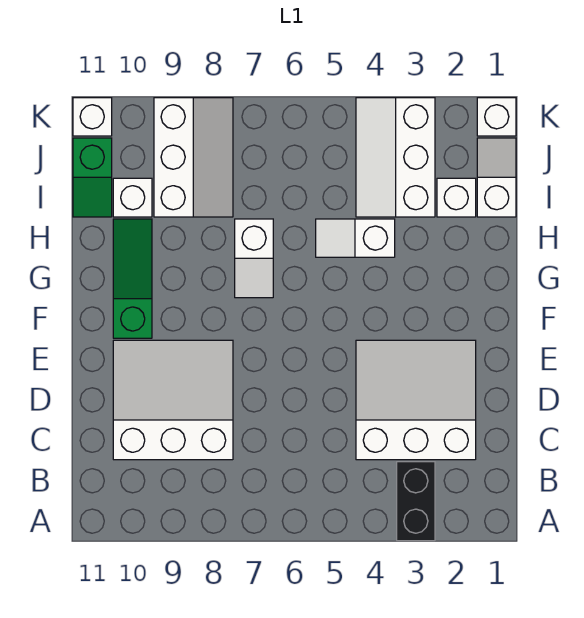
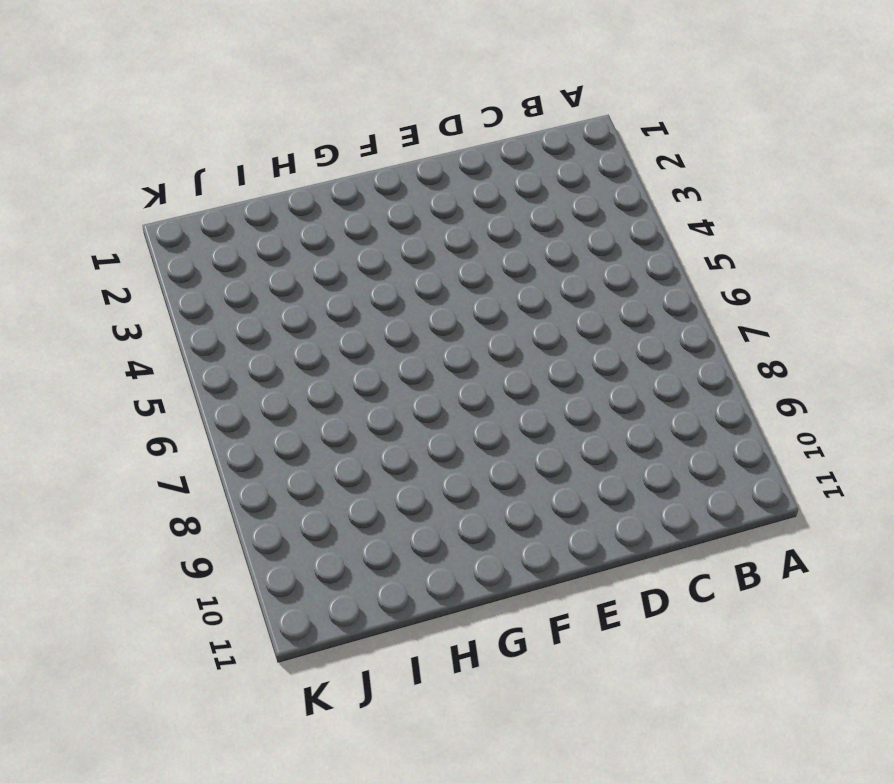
none -> black brick A3:B3 level 1
none -> white slope C2:E4 level 1 top C
none -> white slope C8:E10 level 1 top C

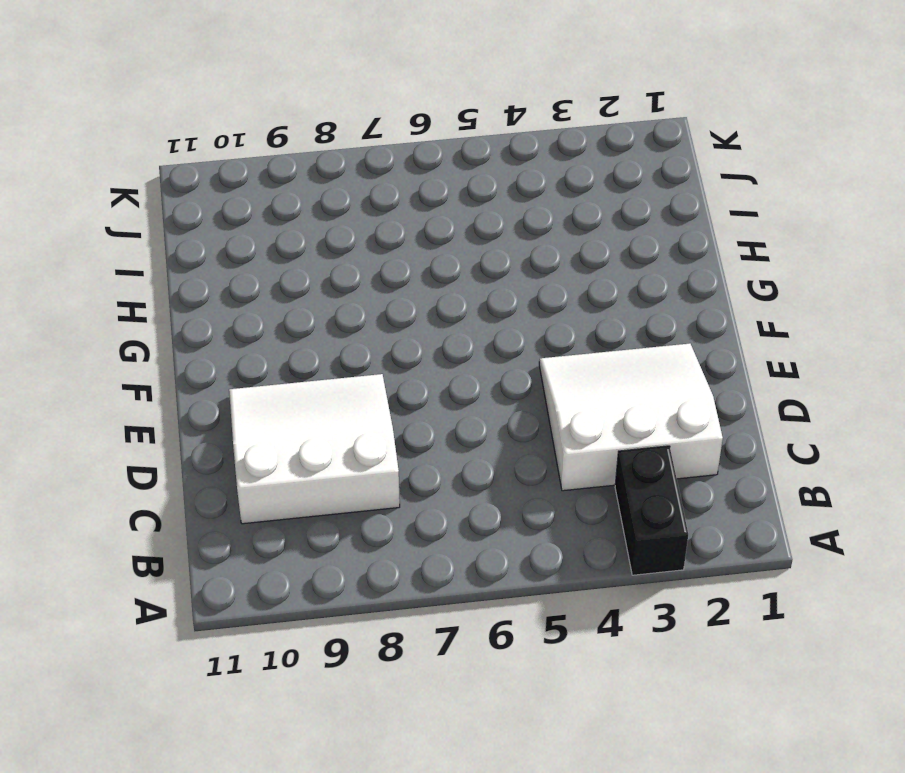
none -> green slope F10:H10 level 1 top F
none -> white slope G7:H7 level 1 top H
none -> white slope H4:H5 level 1 top 4

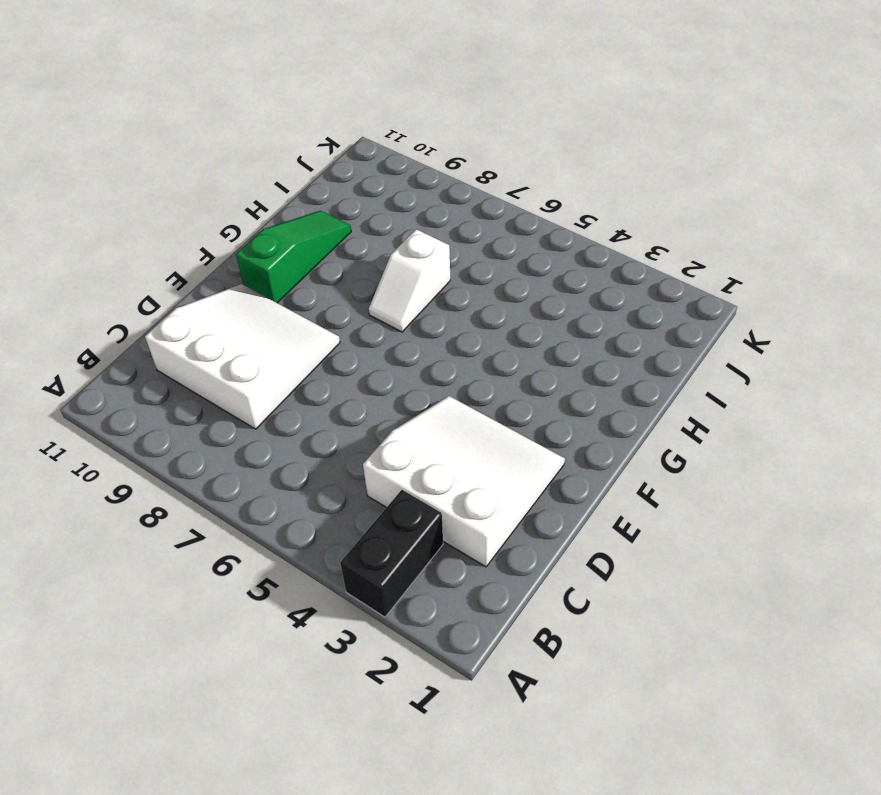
none -> white slope H4:H5 level 1 top 4
none -> white slope I1:J1 level 1 top I
none -> white brick I2 level 1

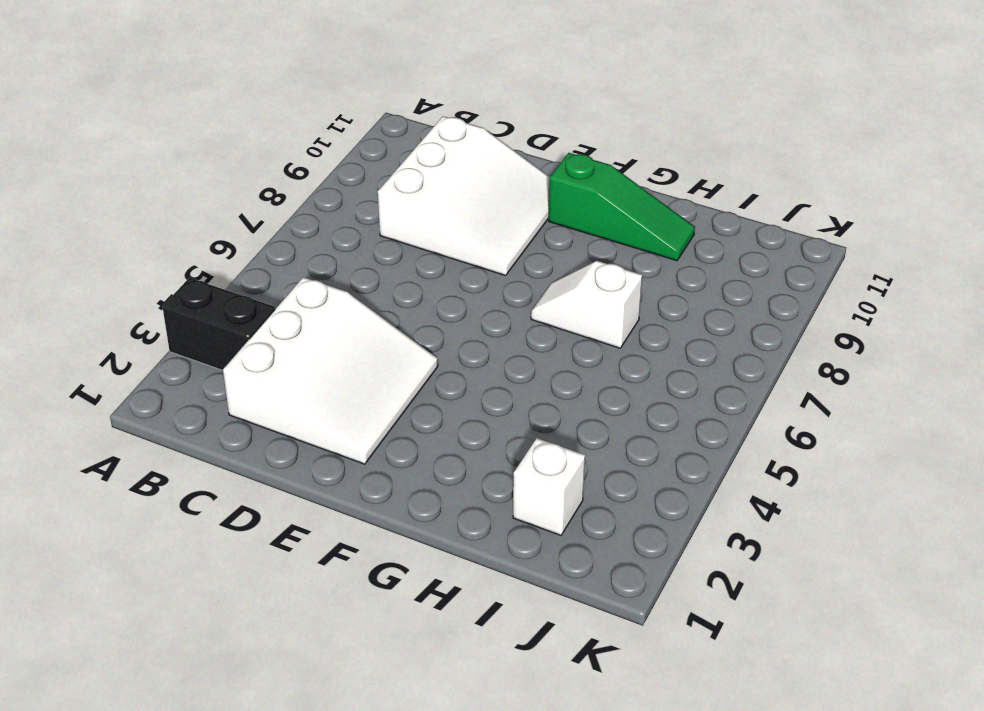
none -> white slope H4:H5 level 1 top 4
none -> white slope I1:J1 level 1 top I
none -> white slope I3:K4 level 1 top 3

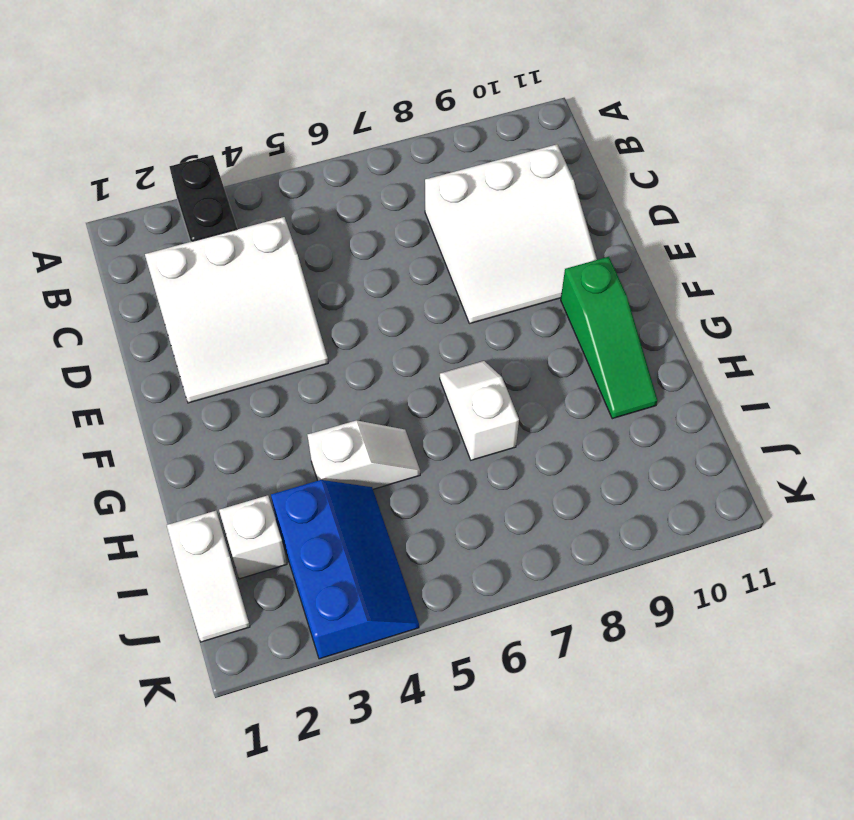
blue slope I3:K4 level 1 top 3 -> white slope I3:K4 level 1 top 3
none -> white slope I8:K9 level 1 top 9
none -> white brick I10 level 1
none -> green slope I11:J11 level 1 top J

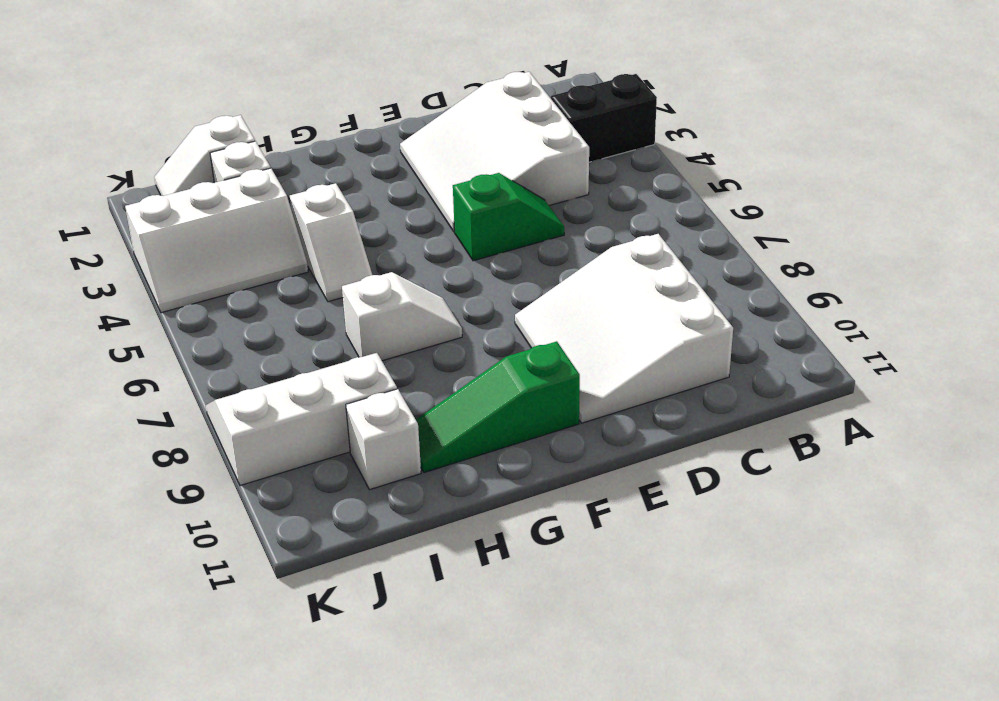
green slope D5:E5 level 1 top E -> green slope I11:J11 level 1 top J
none -> white brick K1 level 1
none -> white brick K11 level 1

